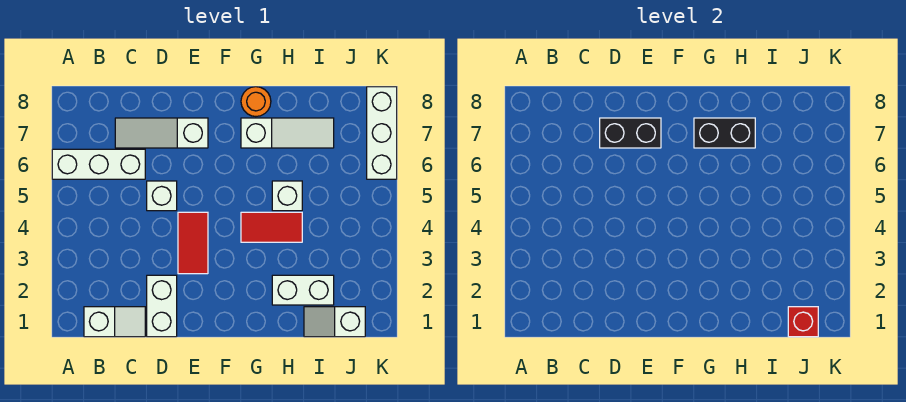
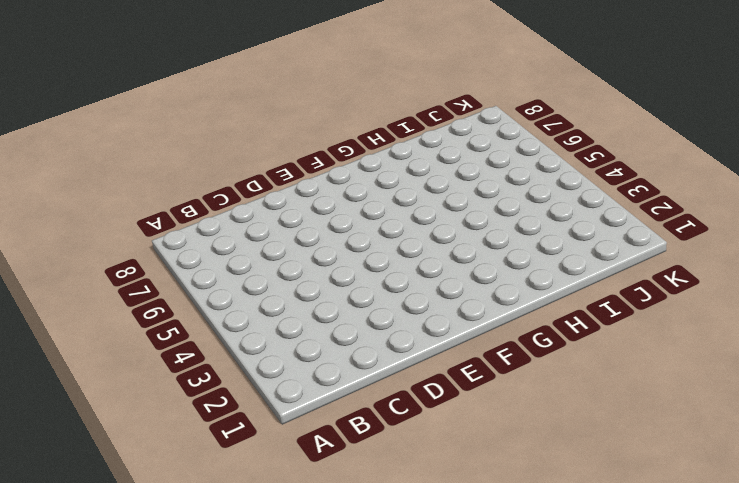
none -> white brick A6:C6 level 1
none -> white slope B1:C1 level 1 top B
none -> white slope C7:E7 level 1 top E

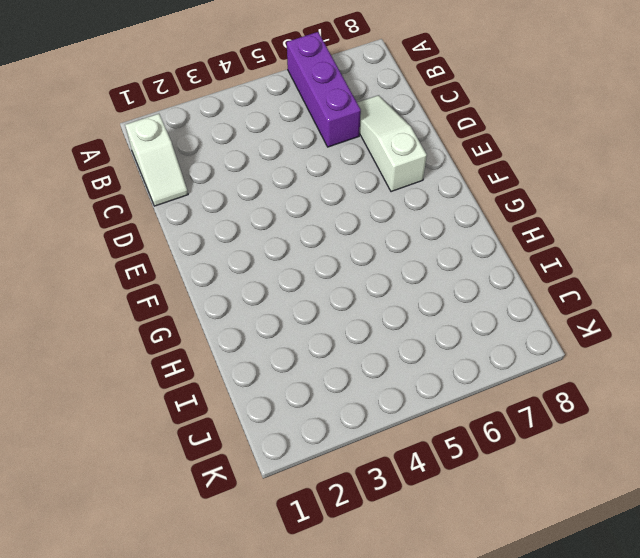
purple brick A6:C6 level 1 -> white brick A6:C6 level 1
none -> white brick D1:D2 level 1
none -> white brick D5 level 1
none -> red tile E3:E4 level 1

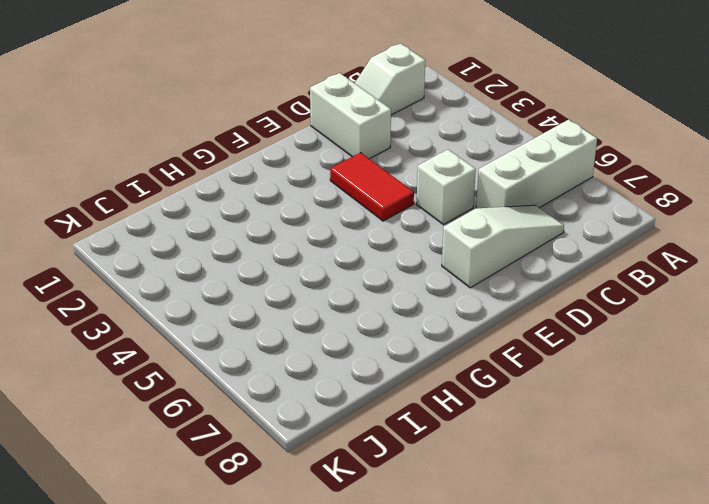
none -> red tile G4:H4 level 1
none -> white slope G7:I7 level 1 top G
none -> orange round brick G8 level 1

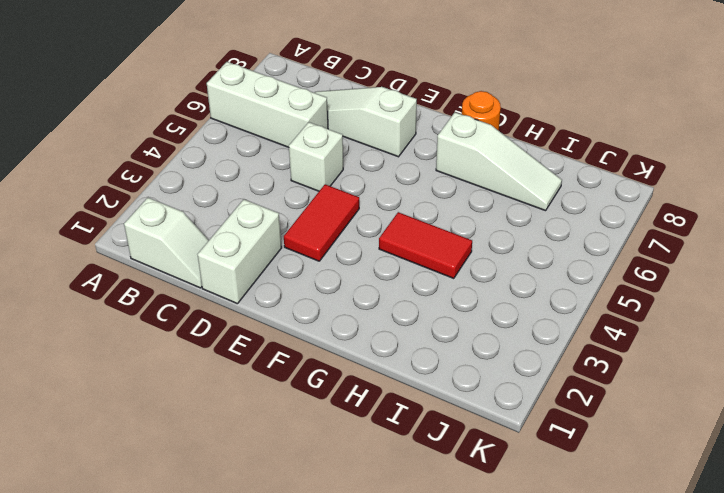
none -> white brick H2:I2 level 1
none -> white brick H5 level 1
none -> white slope I1:J1 level 1 top J

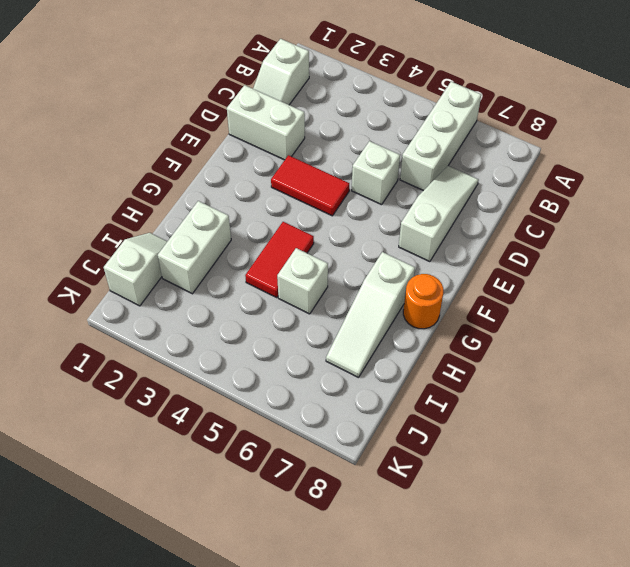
none -> white brick K6:K8 level 1
none -> black brick D7:E7 level 2
none -> black brick G7:H7 level 2

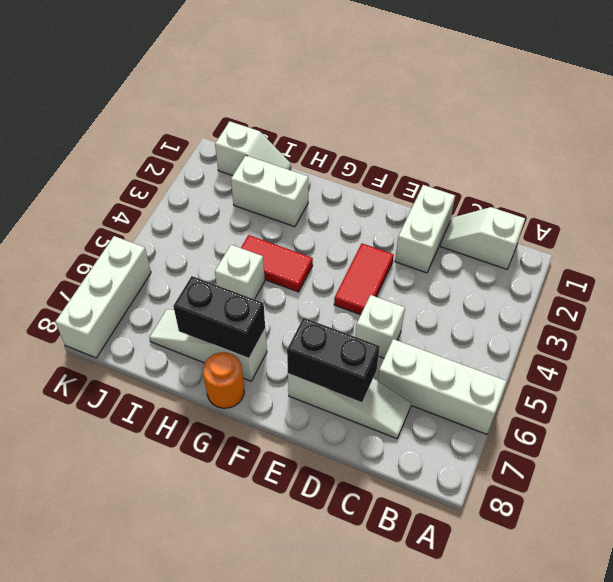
none -> red brick J1 level 2

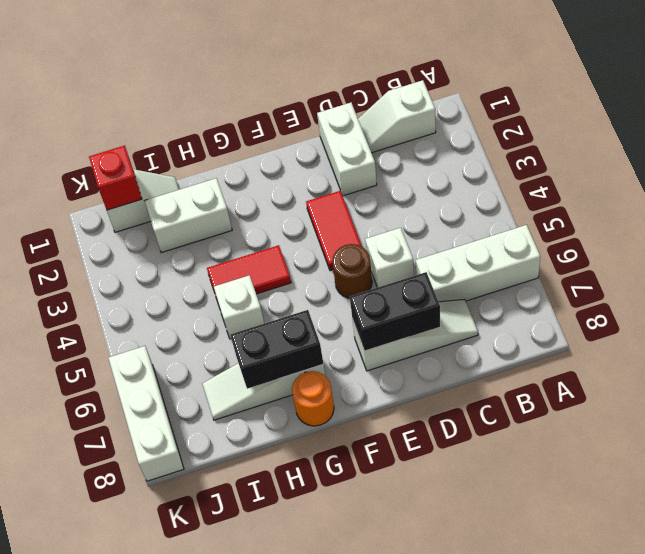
brown round brick E5 level 1 -> none

